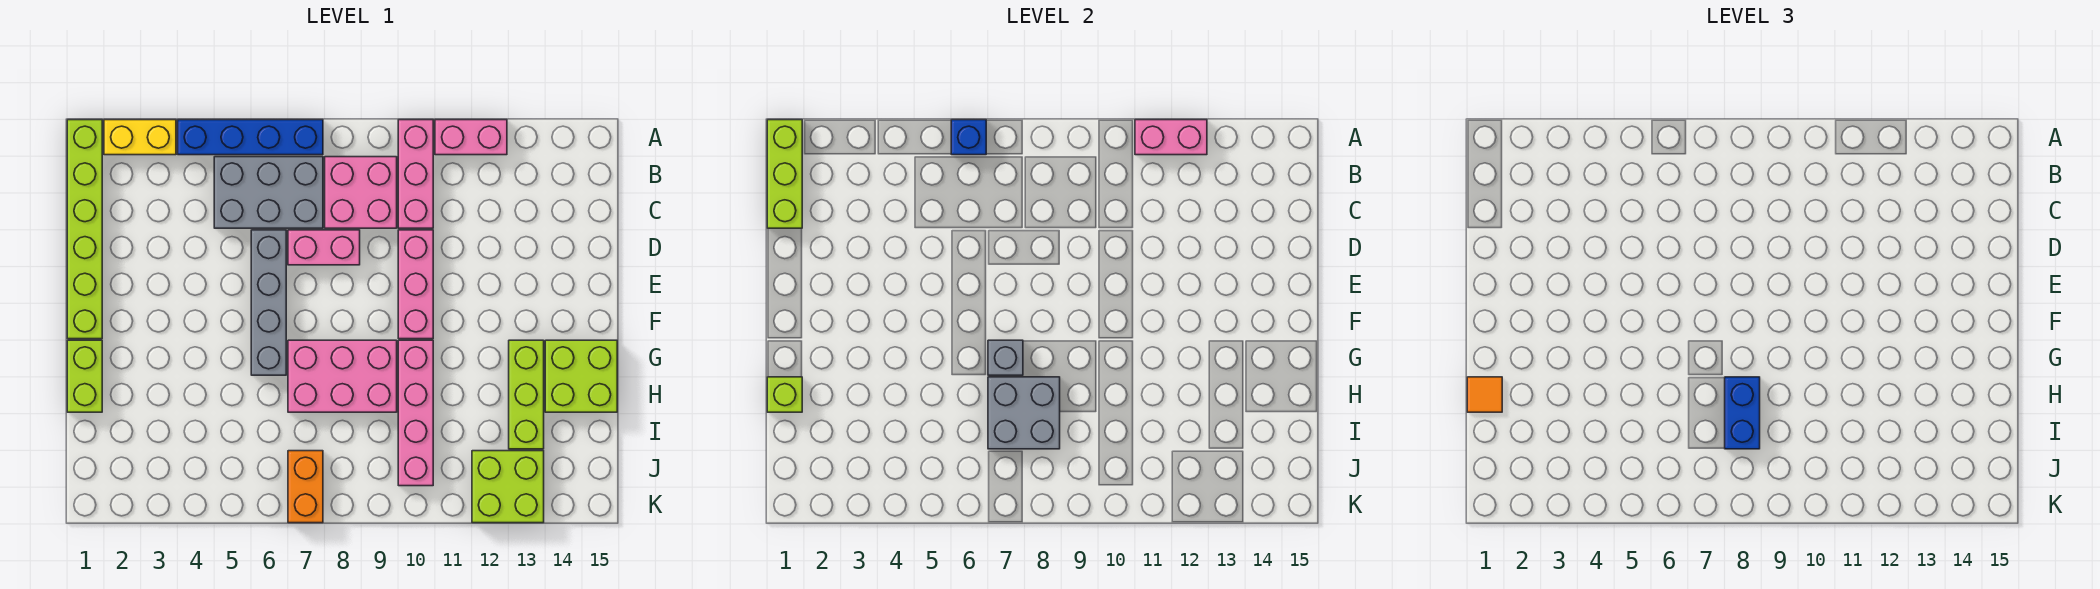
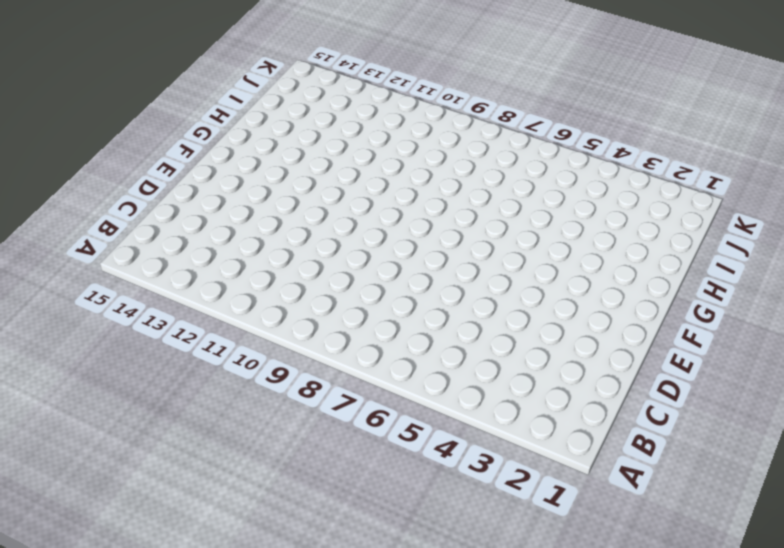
none -> lime brick A1:F1 level 1
none -> yellow brick A2:A3 level 1
none -> blue brick A4:A7 level 1

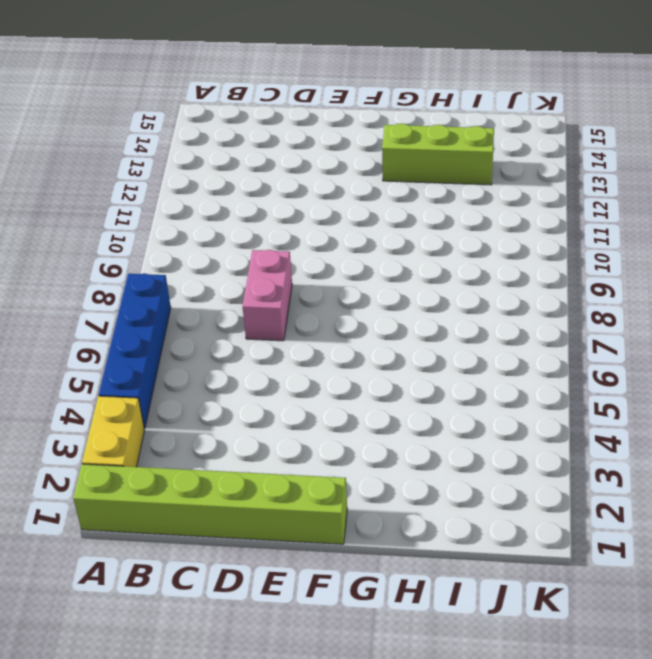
none -> pink brick A10:C10 level 1
none -> pink brick A11:A12 level 1
none -> grey brick B5:C7 level 1

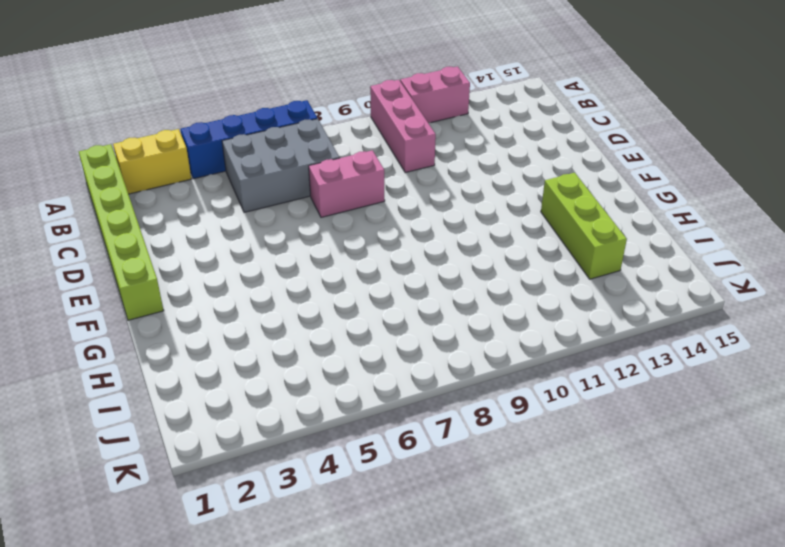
none -> pink brick B8:C9 level 1
none -> grey brick D6:G6 level 1
none -> pink brick D10:F10 level 1

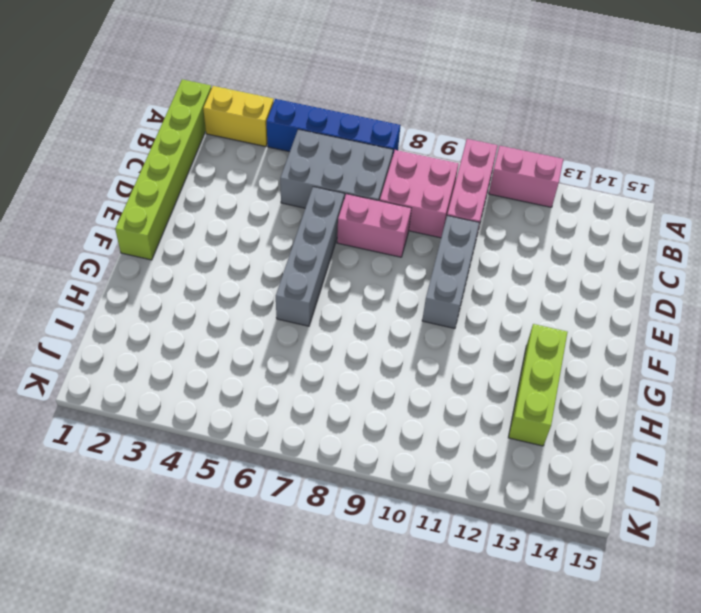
grey brick D10:F10 level 1 -> pink brick D10:F10 level 1
none -> lime brick G1:H1 level 1
none -> pink brick G7:H9 level 1
none -> pink brick G10:J10 level 1

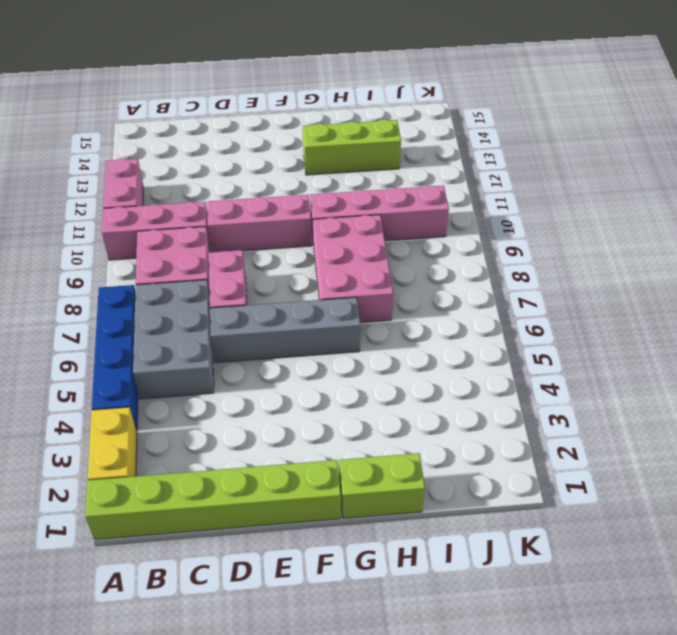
none -> lime brick G14:H15 level 1
none -> orange brick J7:K7 level 1
none -> lime brick J12:K13 level 1

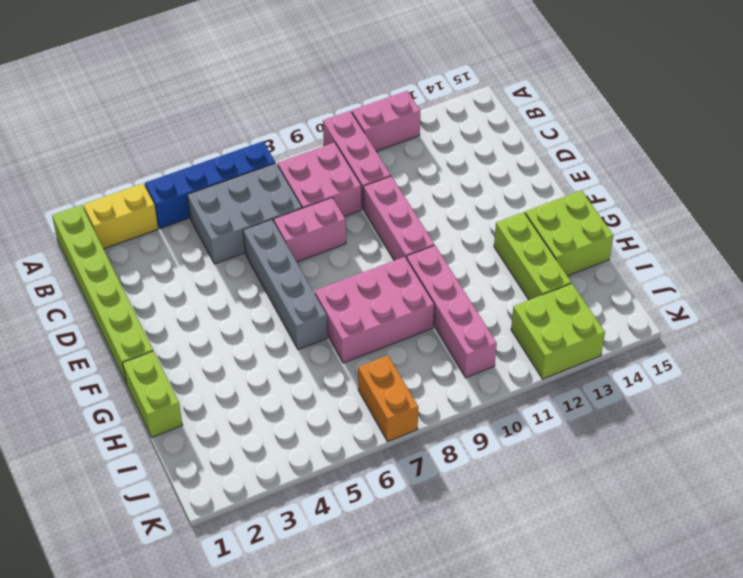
none -> lime brick A1:C1 level 2
none -> blue brick A6 level 2
none -> pink brick A11:A12 level 2

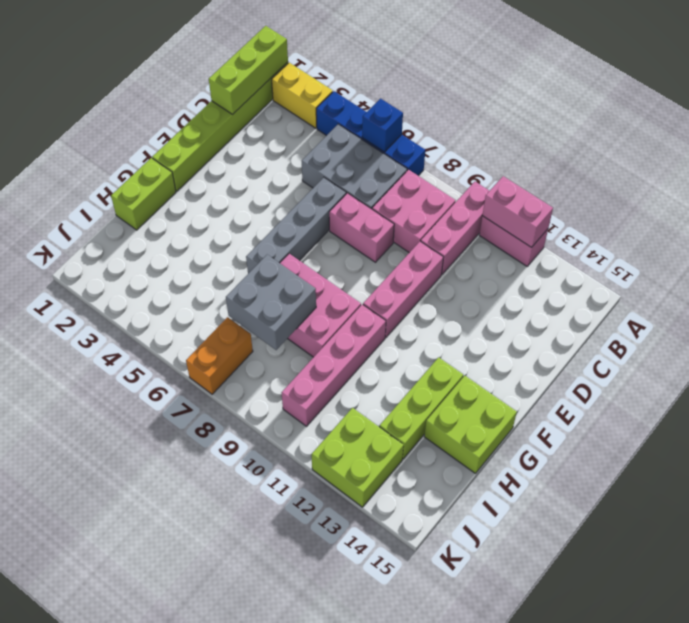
none -> grey brick G7 level 2
none -> lime brick H1 level 2
none -> orange tile H1 level 3

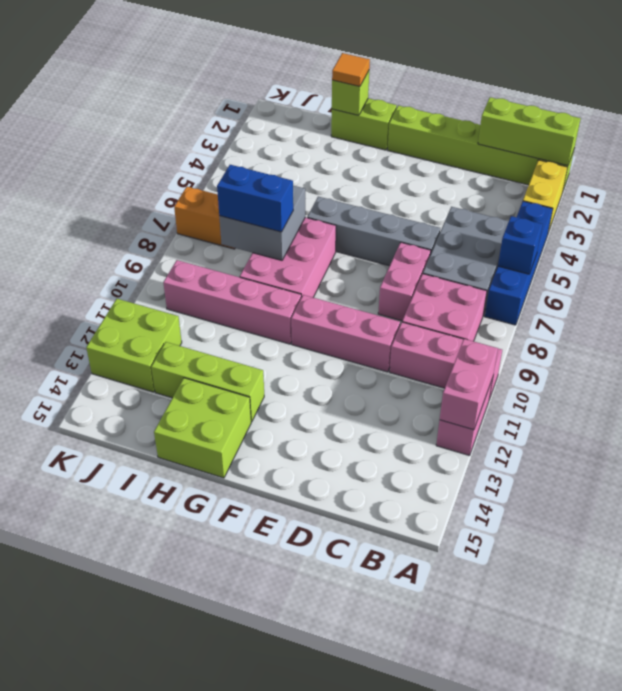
none -> grey brick G7 level 2

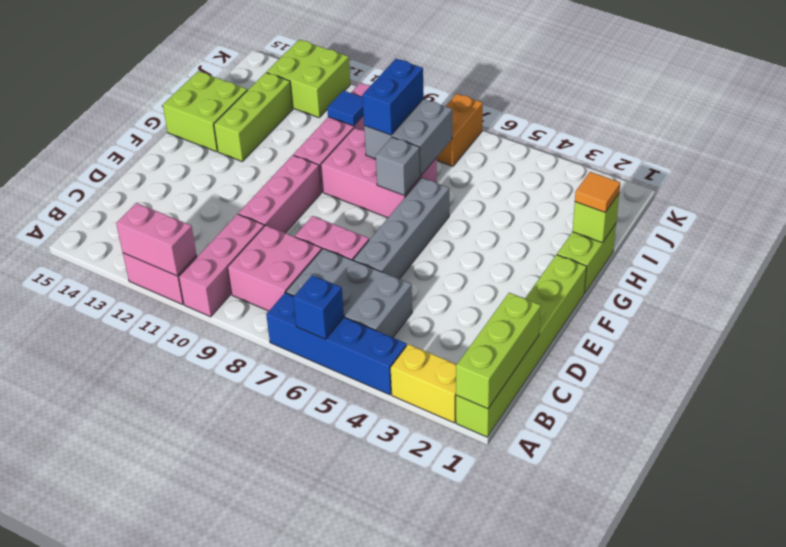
blue tile I10 level 2 -> none

